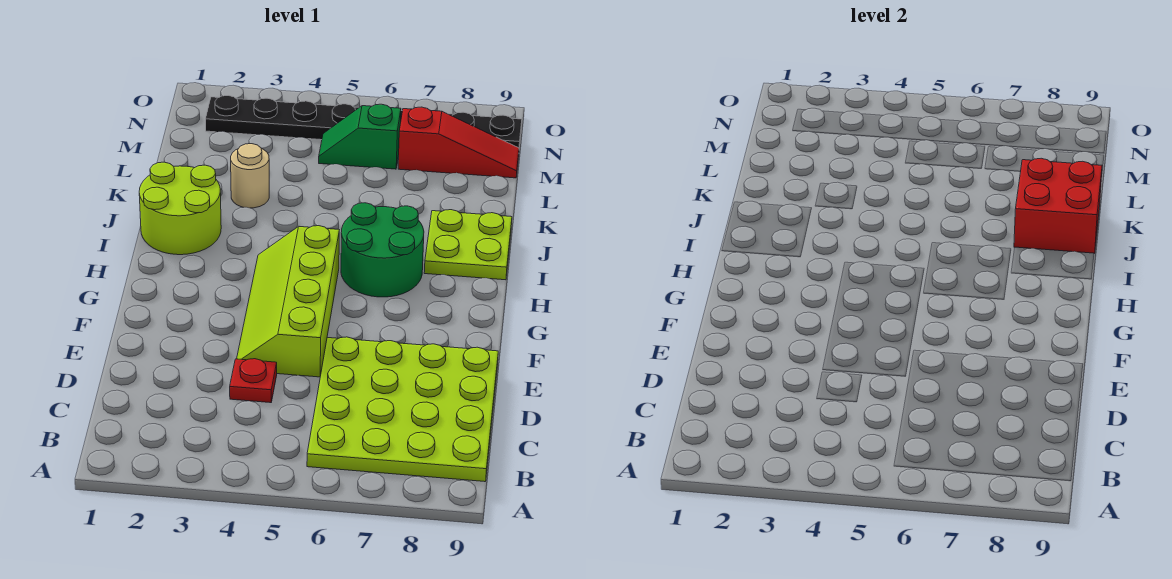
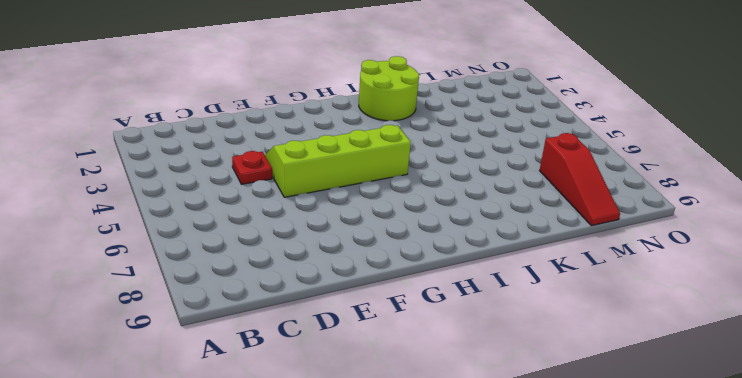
none -> lime plate B6:E9 level 1
none -> green round brick H6:I7 level 1

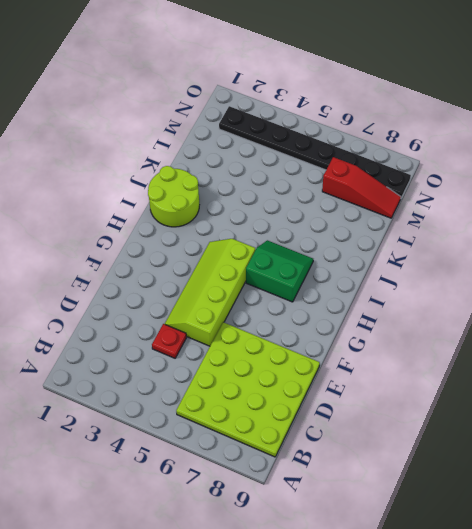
green slope H6:I7 level 1 top H -> green round brick H6:I7 level 1
none -> lime plate I8:J9 level 1
none -> tan round brick K3 level 1

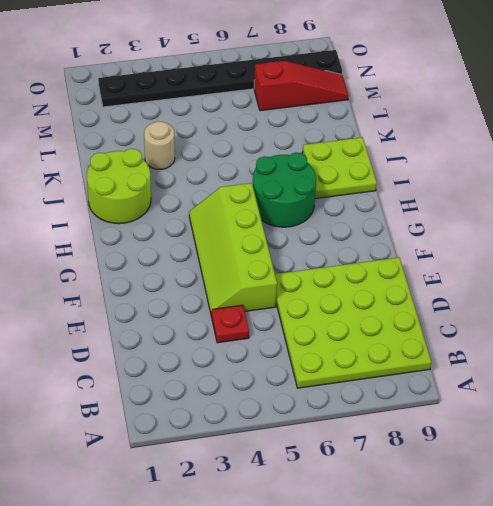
none -> green slope M5:M6 level 1 top 6
none -> red brick J8:K9 level 2

